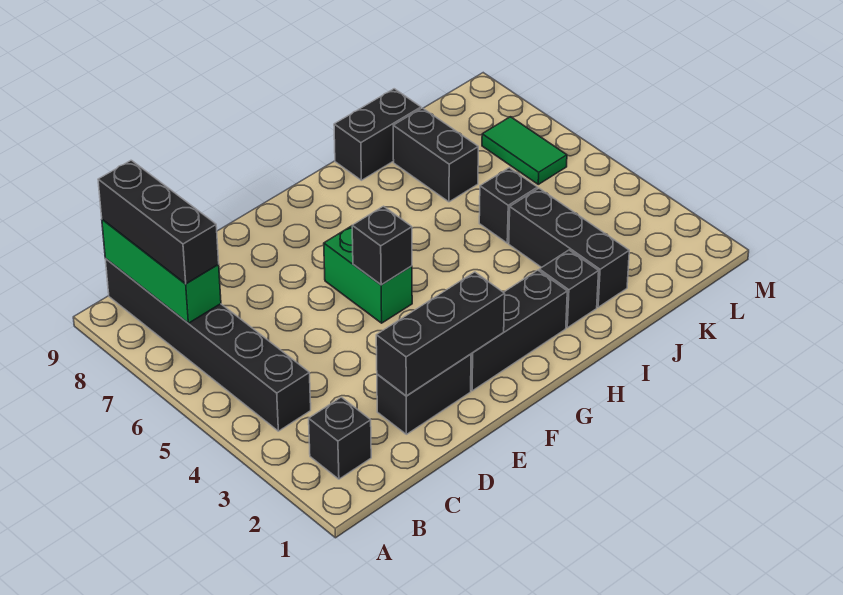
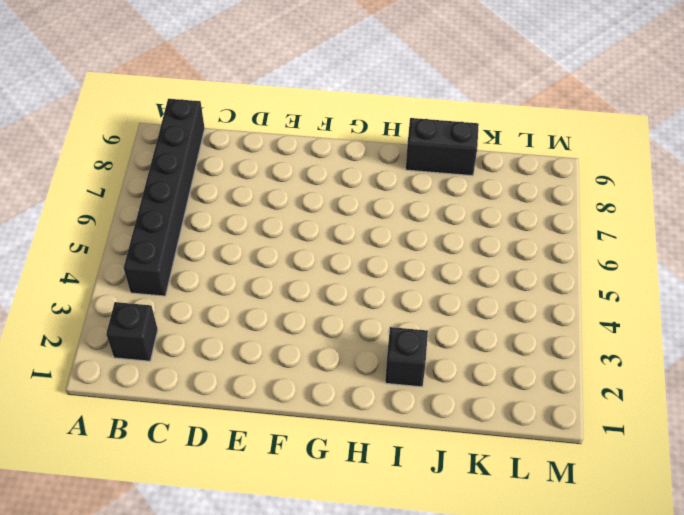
none -> black brick D2:E2 level 1
none -> black brick F2:H2 level 1
none -> green brick F5:F6 level 1

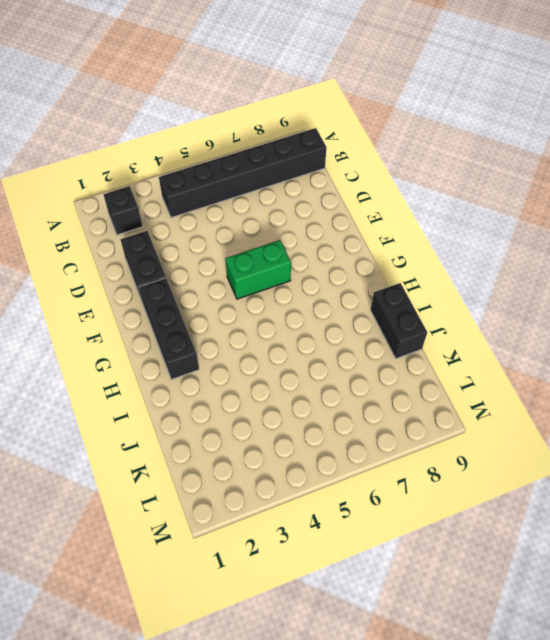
none -> black brick I2 level 1
none -> black brick J2:J4 level 1
none -> black brick J5 level 1

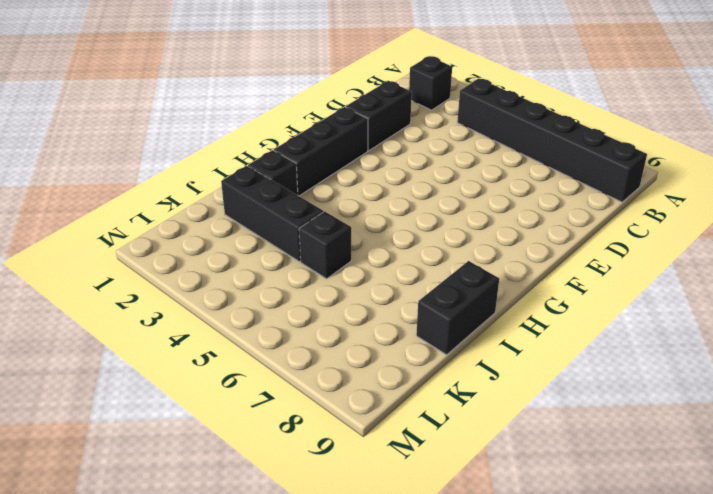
none -> green brick F5:F6 level 1
none -> black brick J7:J8 level 1
none -> green tile L6:L7 level 1

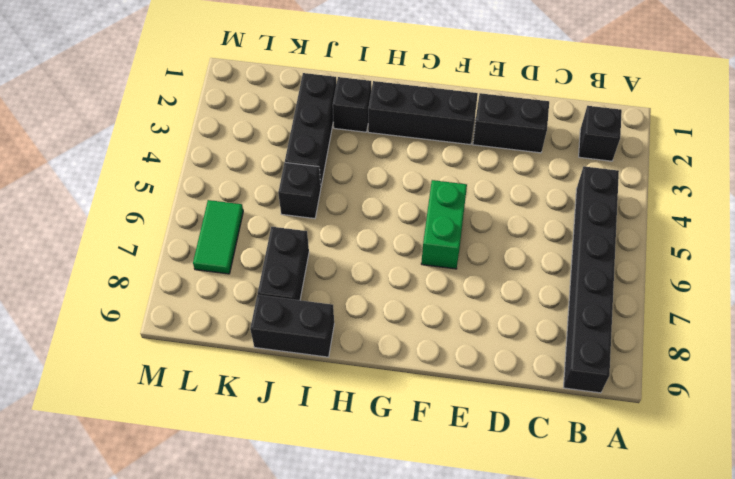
none -> green brick B7:B9 level 2
none -> black brick D2:F2 level 2
none -> black brick F5 level 2

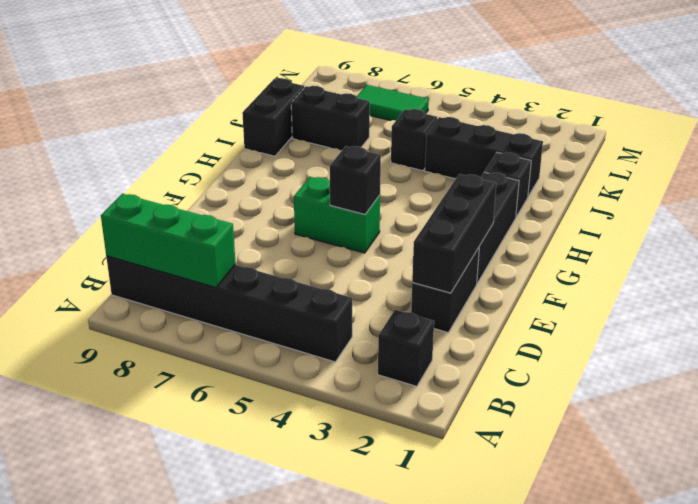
none -> black brick B7:B9 level 3

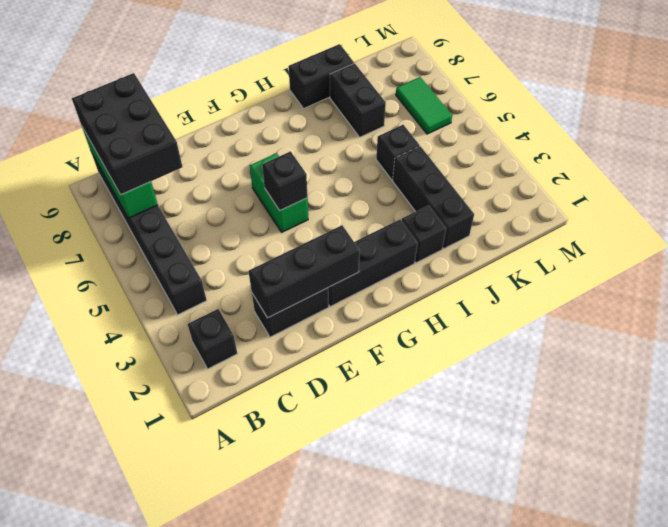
black brick B7:C9 level 3 -> black brick B7:B9 level 3

